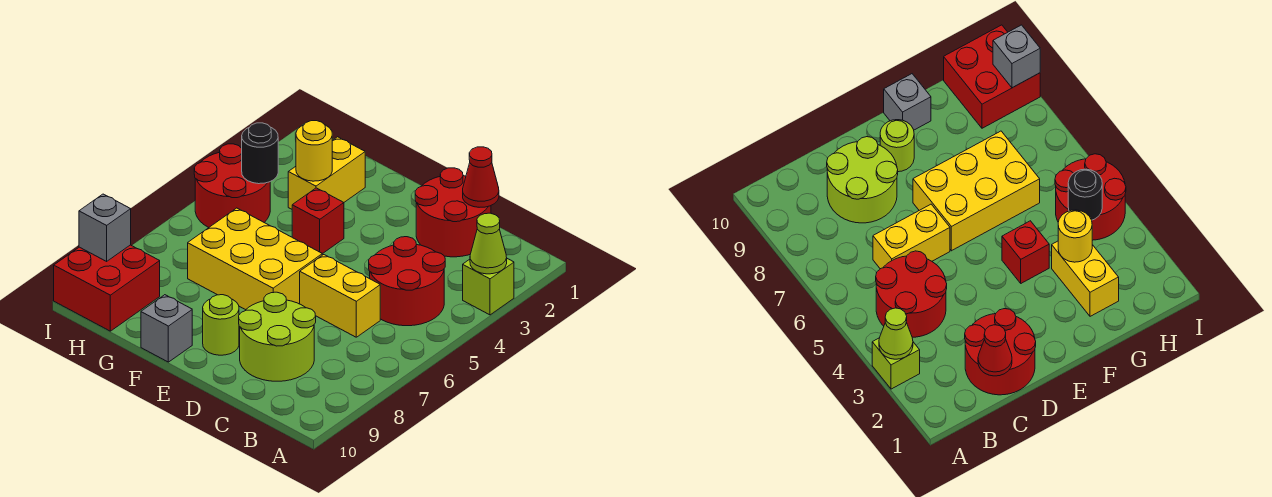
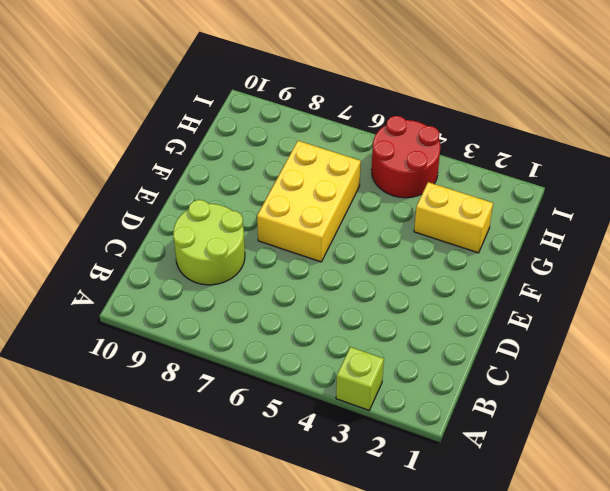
none -> red round brick B4:C5 level 1
none -> red round brick C1:D2 level 1
none -> yellow brick C6:D6 level 1

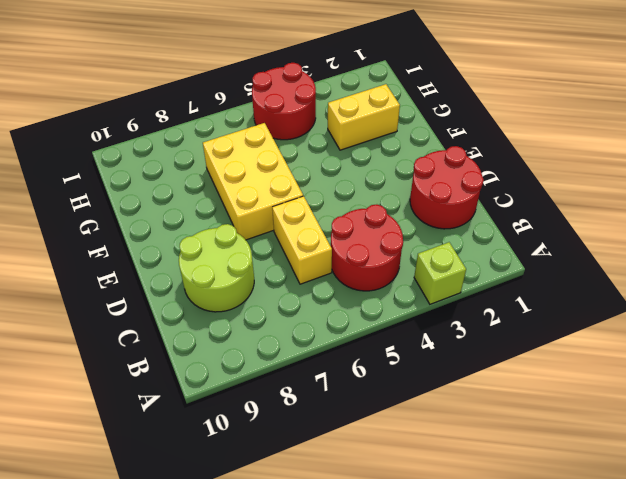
none -> lime round brick E9 level 1
none -> red brick F4 level 1
none -> grey brick F10 level 1

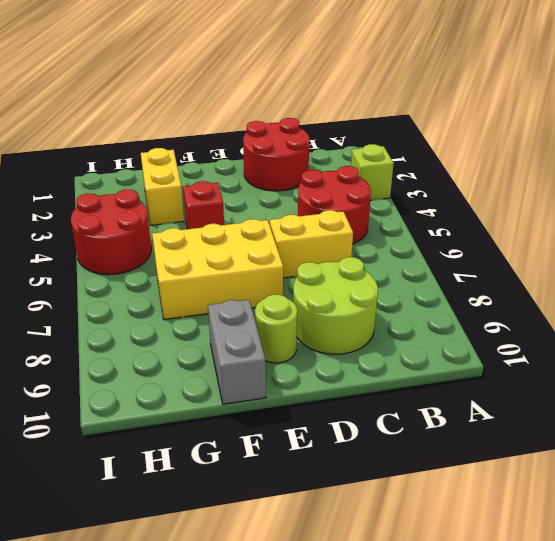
grey brick F9:F10 level 1 -> grey brick F10 level 1
none -> red brick H9:I10 level 1
none -> lime cone A3 level 2
none -> red cone C1 level 2

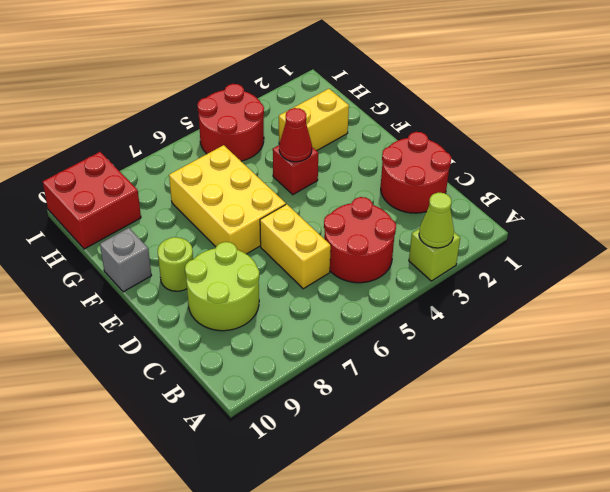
red cone F4 level 2 -> red cone C1 level 2
none -> yellow round brick G3 level 2
none -> black round brick H4 level 2
none -> grey brick I9 level 2

